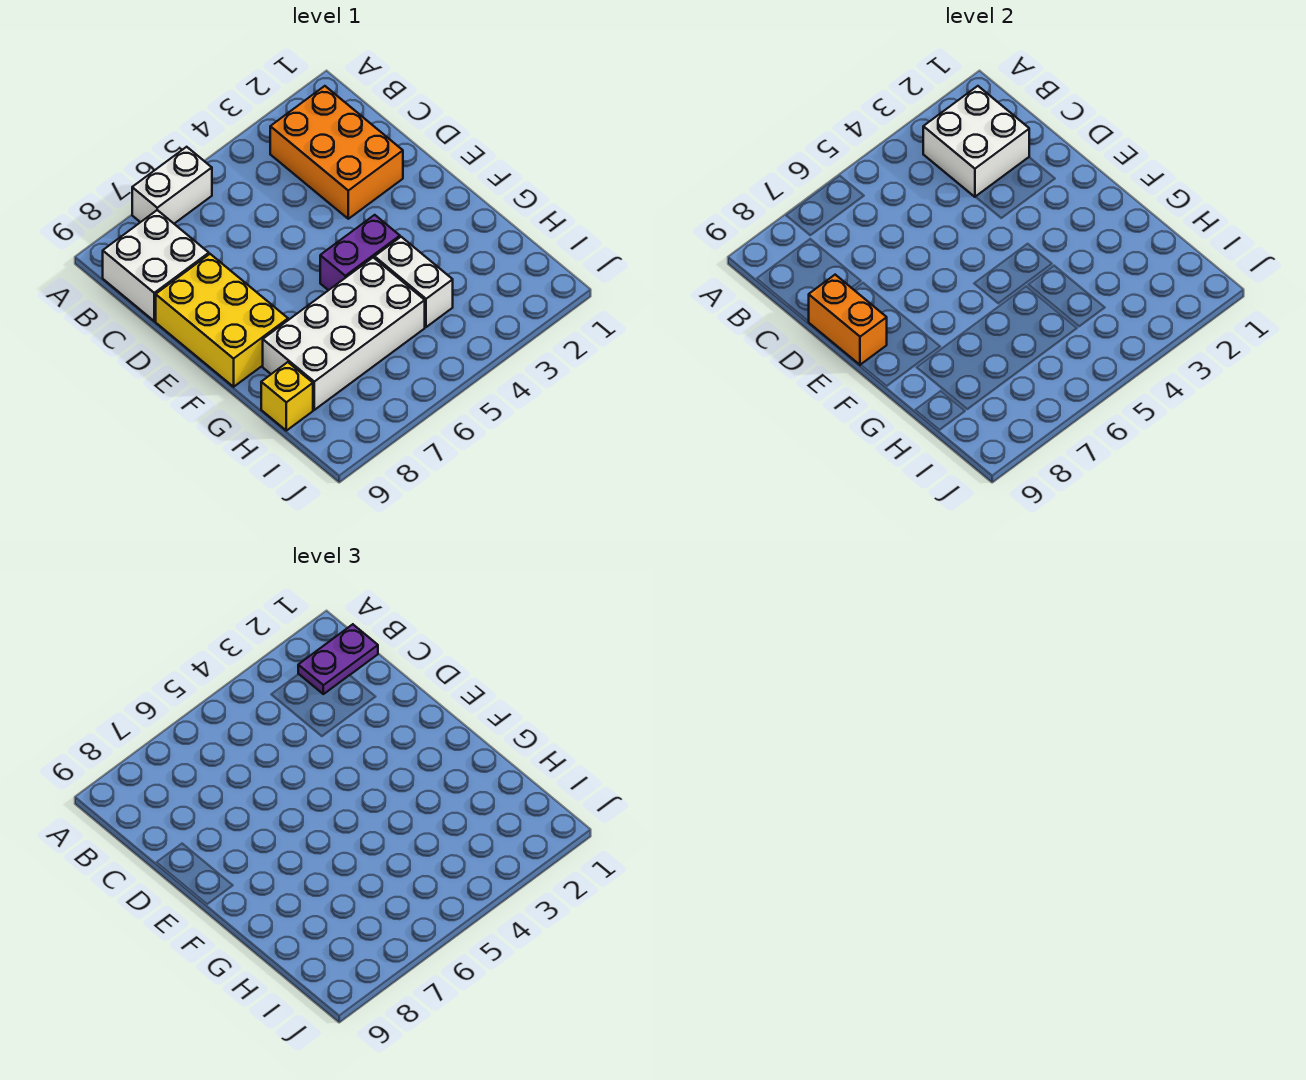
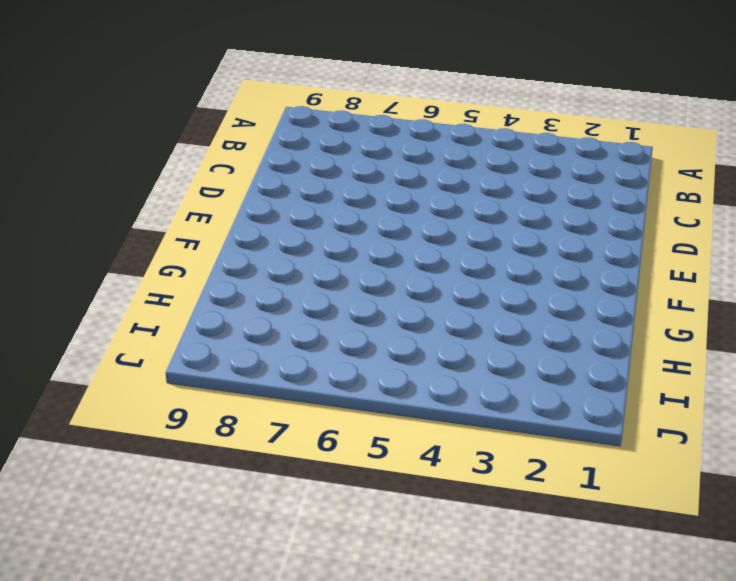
none -> white brick A6:A7 level 1
none -> orange brick B2:D3 level 1

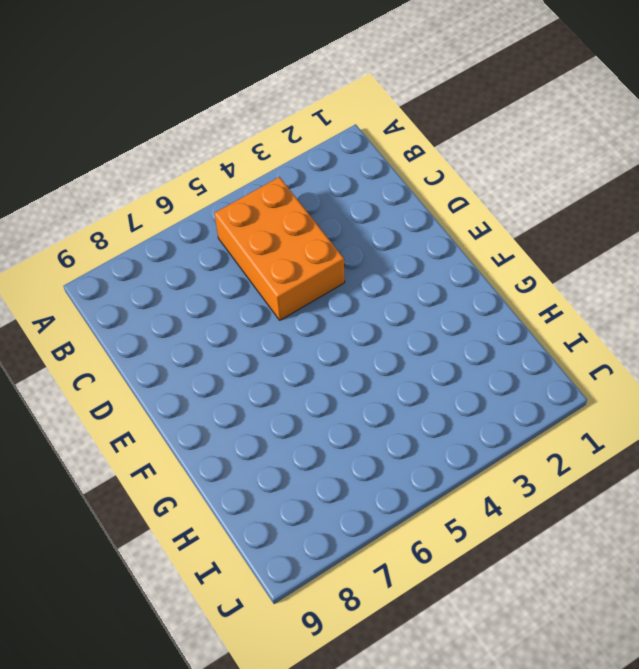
orange brick B4:D5 level 1 -> orange brick B2:D3 level 1
none -> white brick A6:A7 level 1
none -> white brick B8:C9 level 1

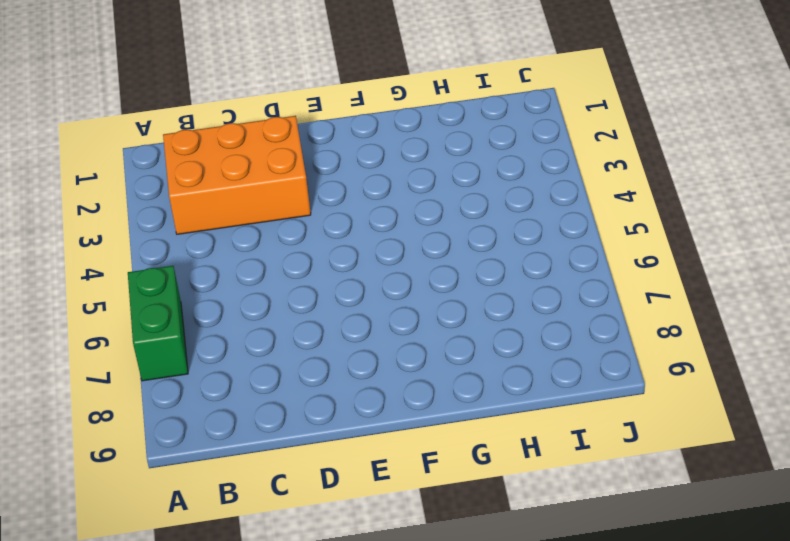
green brick A6:A7 level 1 -> white brick A6:A7 level 1
none -> white brick B8:C9 level 1
none -> yellow brick D8:F9 level 1

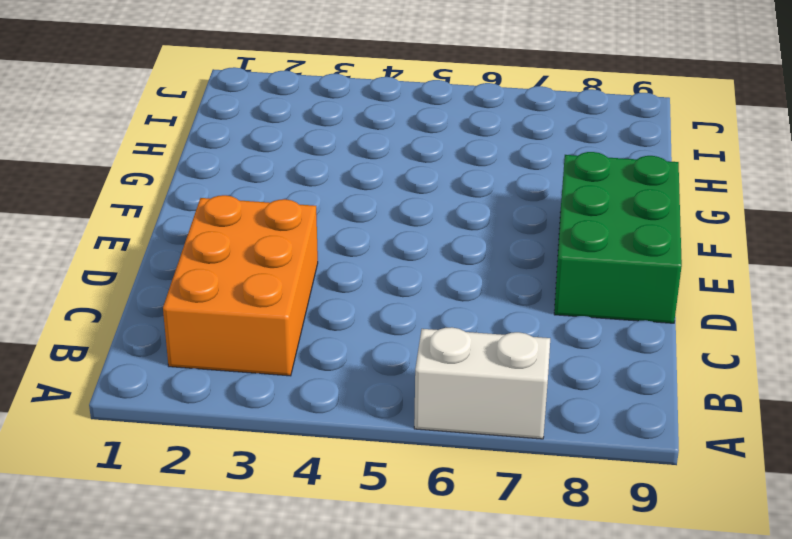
green brick D8:F9 level 1 -> yellow brick D8:F9 level 1
none -> white brick B8:C9 level 1
none -> purple brick F4:F5 level 1

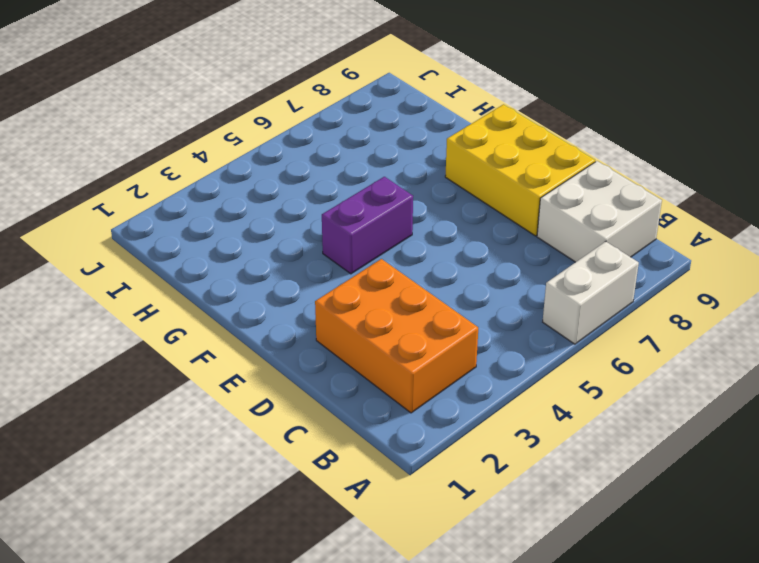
none -> white brick G4:H4 level 1
none -> white brick G5:H8 level 1

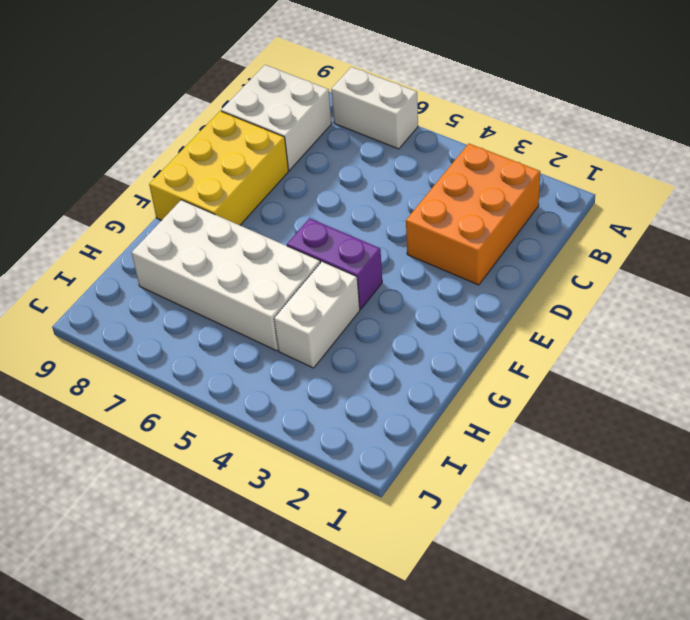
none -> yellow brick H9 level 1
none -> white brick B2:C3 level 2

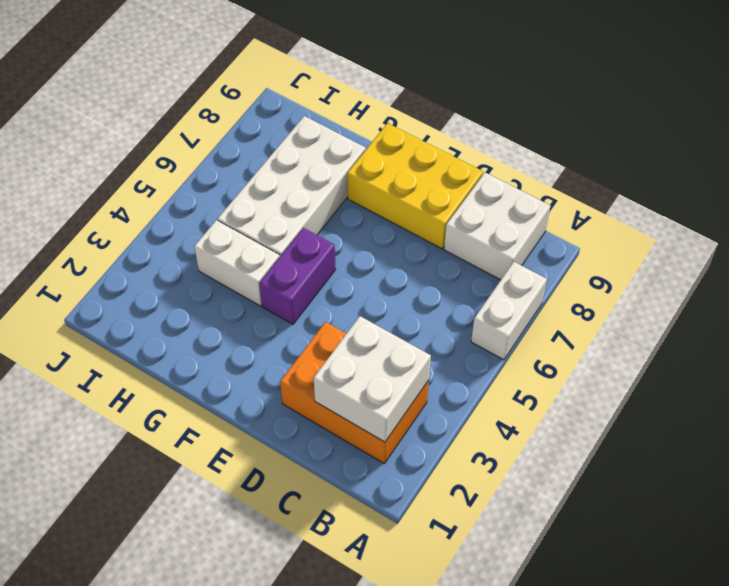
none -> yellow brick H9 level 1
none -> orange brick D9:E9 level 2

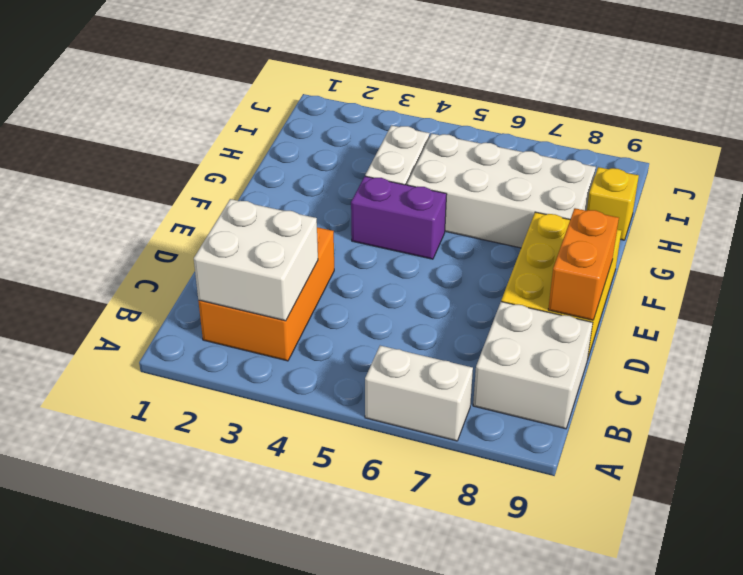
none -> purple plate B1:B2 level 3

